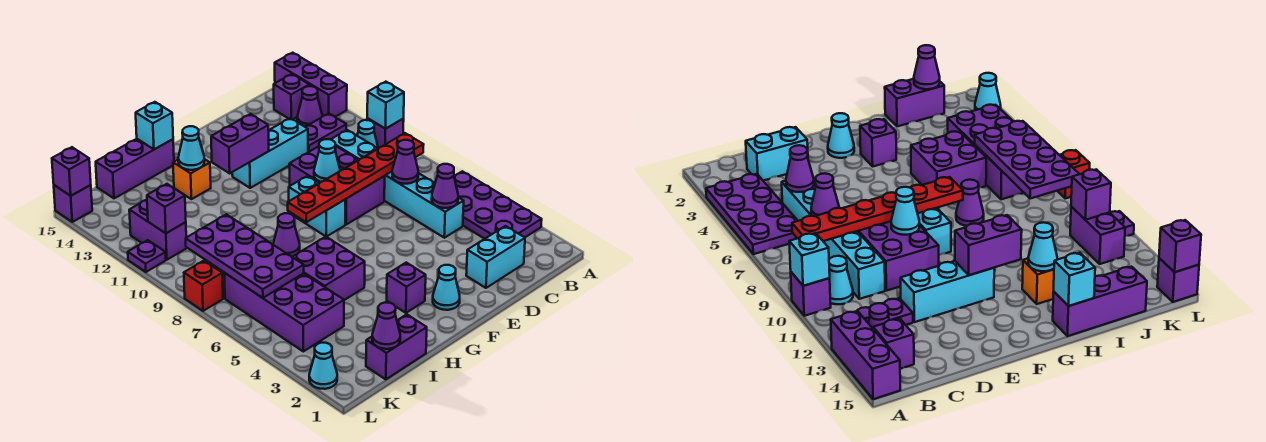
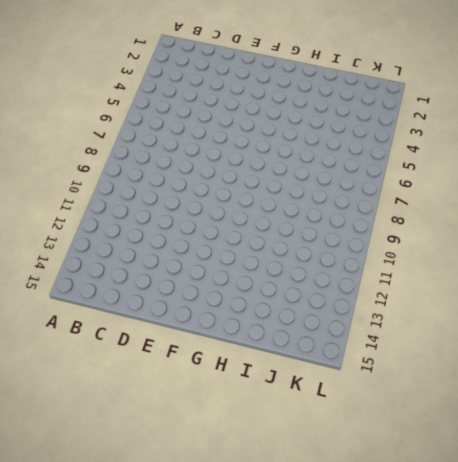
none -> purple plate A3:B6 level 1
none -> purple brick A10 level 1
none -> purple brick A13:A15 level 1
none -> cyan cone B10 level 1

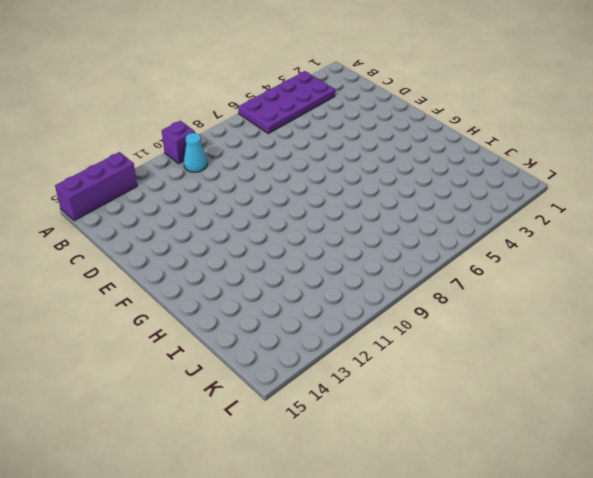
none -> purple plate B12:C12 level 1
none -> purple cone B13 level 1
none -> purple brick B14 level 1
none -> cyan brick C2:D2 level 1

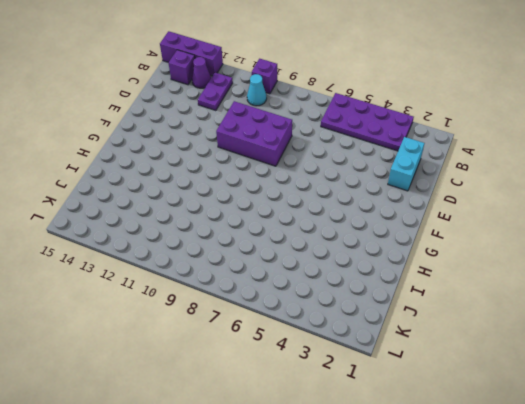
none -> cyan brick C5:C10 level 1
none -> cyan brick D12:F12 level 1
none -> cyan cone F2 level 1
none -> cyan brick F8:F9 level 1

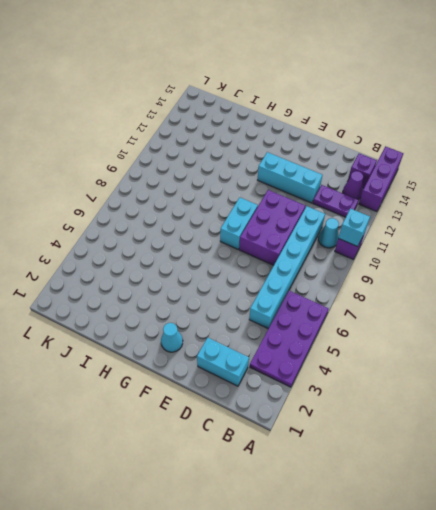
none -> purple brick G3 level 1
none -> purple brick H5:I6 level 1
none -> purple cone H8 level 1
none -> orange brick H13 level 1

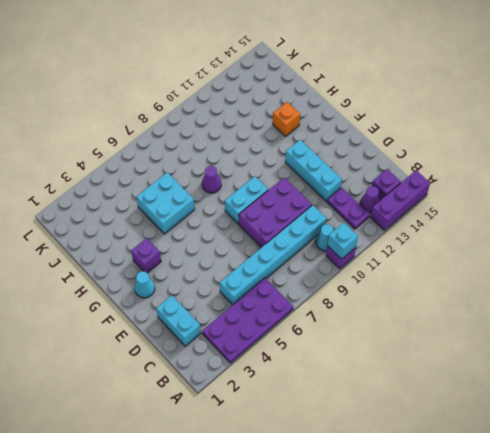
cyan brick H5:I6 level 1 -> purple brick H5:I6 level 1
none -> purple brick H15:J15 level 1
none -> purple brick I1:J1 level 1
none -> purple brick J4:K7 level 1
none -> purple brick K11:K12 level 1

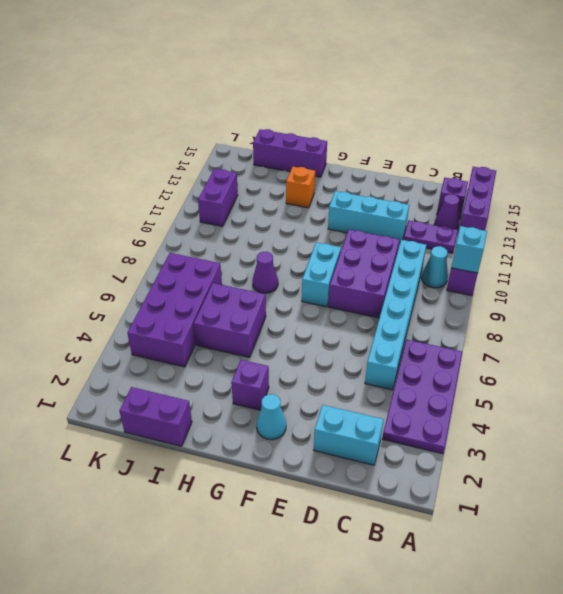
none -> cyan cone L2 level 1
none -> red brick L8 level 1
none -> purple plate L11 level 1
none -> purple brick L15 level 1

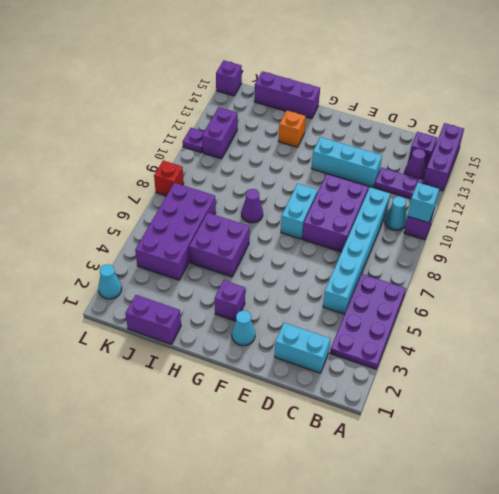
none -> red plate B8:G8 level 2
none -> purple cone C5 level 2
none -> purple cone C7 level 2
none -> cyan cone E9 level 2

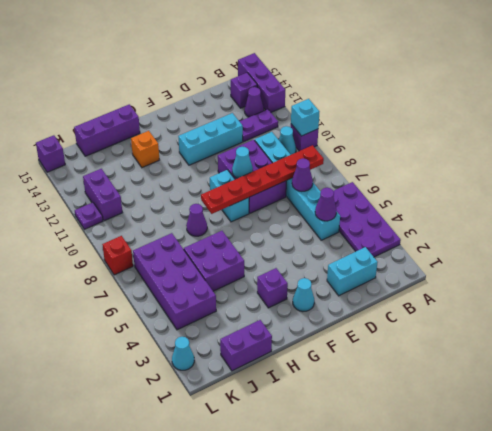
none -> purple brick F12:G12 level 2
none -> cyan cone H13 level 2
none -> cyan brick H15 level 2
none -> purple cone J1 level 2

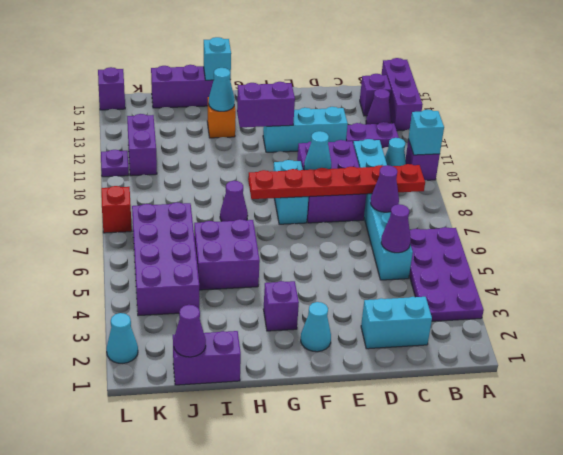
none -> purple plate J6:K9 level 2
none -> purple brick K11 level 2
none -> purple brick L15 level 2

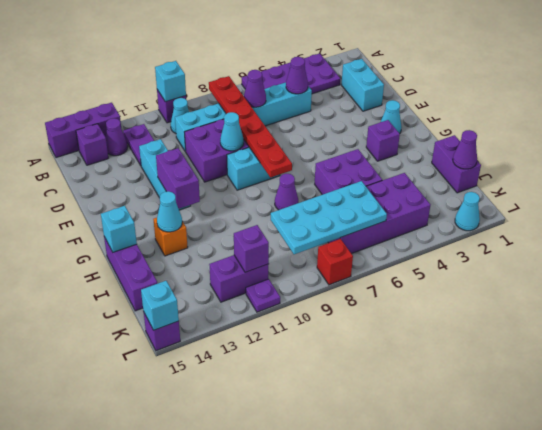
cyan plate J6:K9 level 2 -> purple plate J6:K9 level 2
cyan brick L15 level 2 -> purple brick L15 level 2

